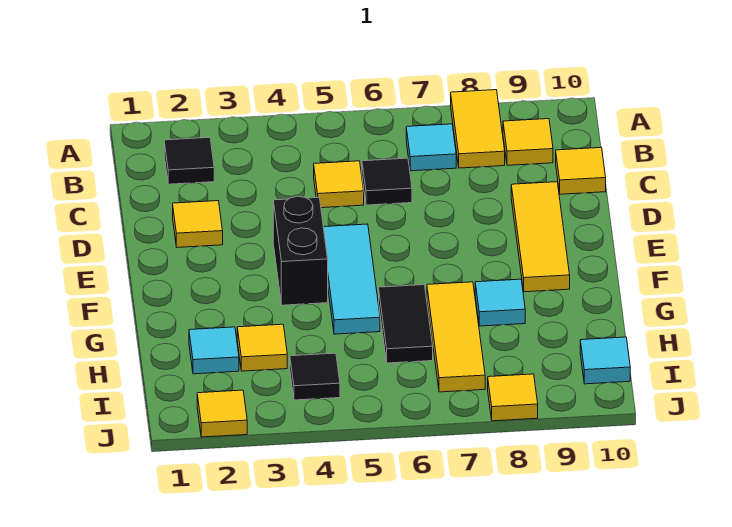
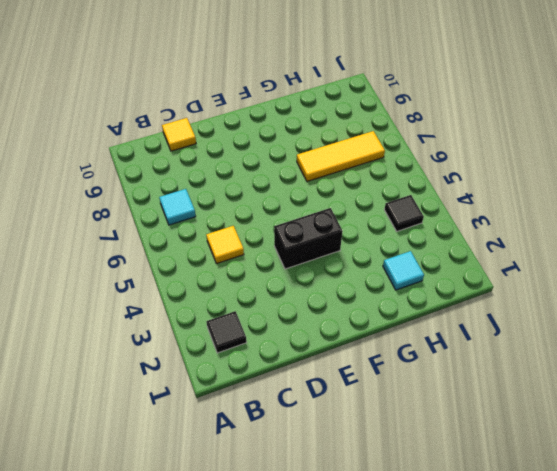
none -> yellow tile A8:B8 level 1
none -> yellow tile B9 level 1
none -> black tile C6 level 1

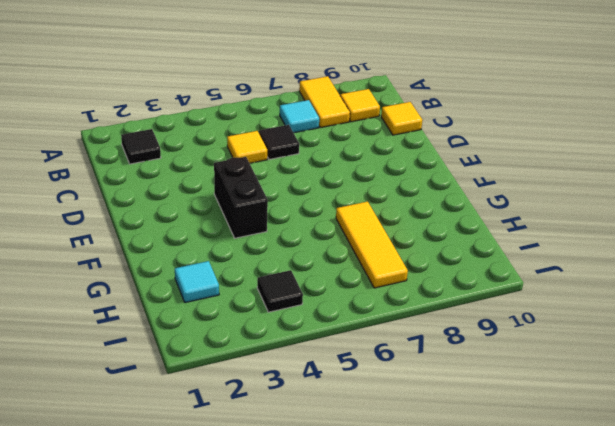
none -> yellow tile D2 level 1
none -> yellow tile D9:F9 level 1
none -> cyan tile E5:G5 level 1

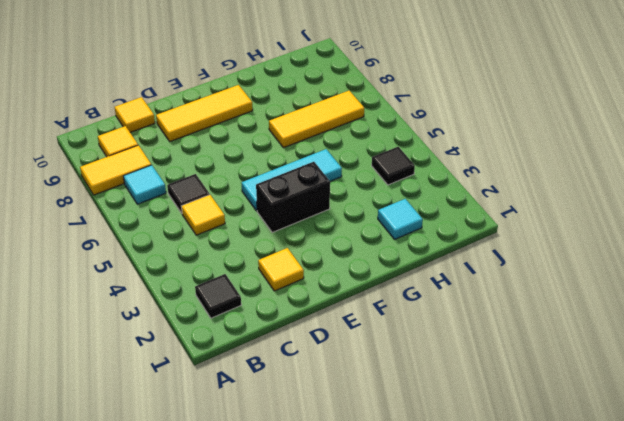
none -> black tile G6:H6 level 1
none -> cyan tile G8 level 1
none -> yellow tile H3 level 1

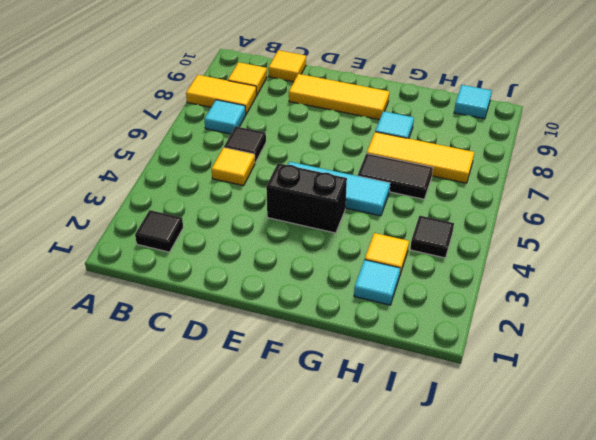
none -> yellow tile D2 level 1
none -> yellow tile J2 level 1
none -> yellow tile J8 level 1

